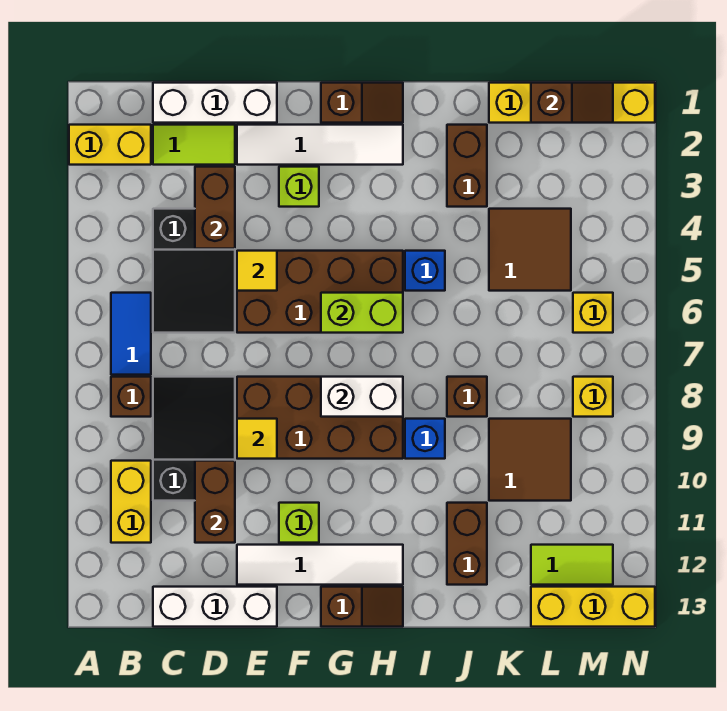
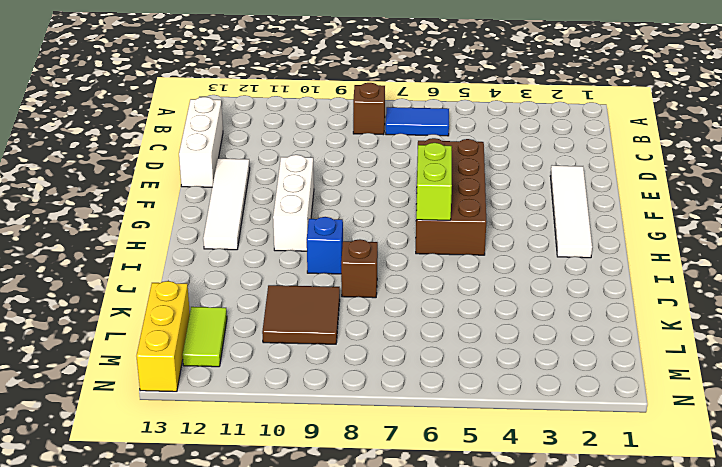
white brick F10:H10 level 1 -> white brick C1:E1 level 1
none -> yellow brick A2:B2 level 1
none -> yellow brick B10:B11 level 1
none -> lime tile C2:D2 level 1
none -> black slope C4:D6 level 1 top 4

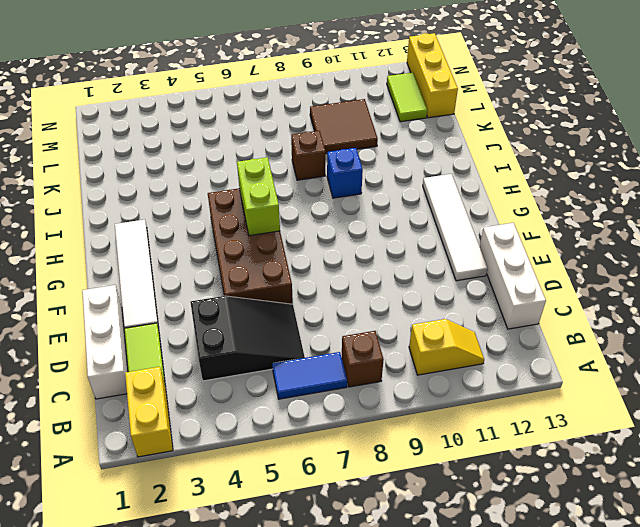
yellow slope B10:B11 level 1 top 10 -> yellow brick B10:B11 level 1
none -> black slope C8:D10 level 1 top 10
none -> brown brick E8:H9 level 1
none -> lime brick F3 level 1
none -> lime brick F11 level 1

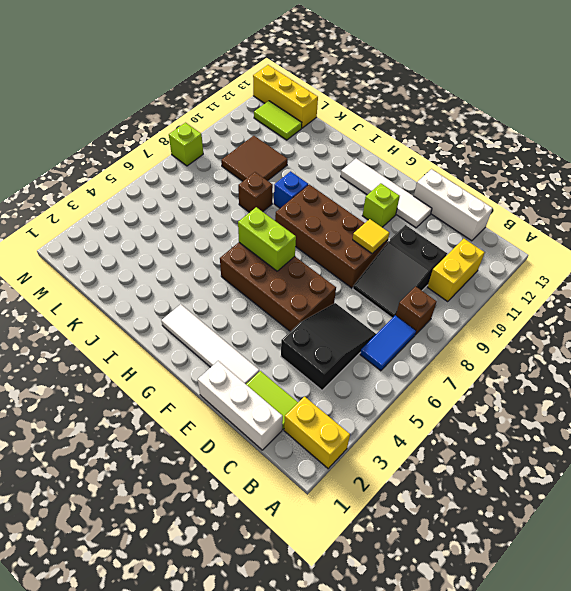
lime brick N8 level 1 -> lime brick F3 level 1
none -> brown slope G1:H1 level 1 top G
none -> brown slope G13:H13 level 1 top G
none -> blue brick I5 level 1
none -> brown brick J2:J3 level 1

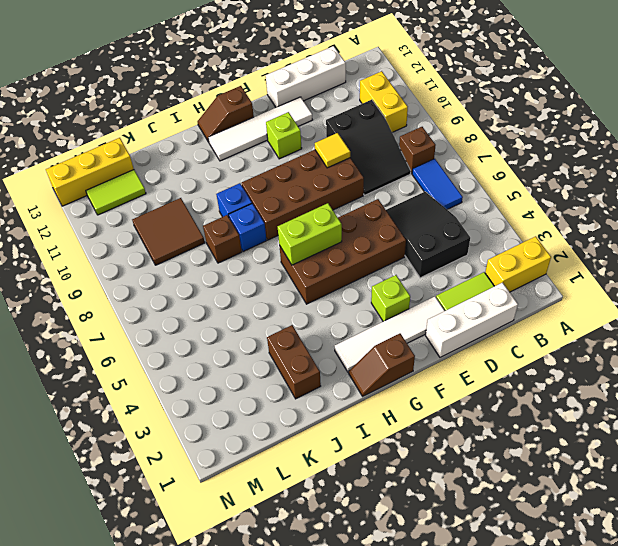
blue brick I8 level 1 -> blue brick I5 level 1
none -> brown brick J11:J12 level 1
none -> yellow brick K1:N1 level 1
none -> brown tile K4:L5 level 1
none -> yellow brick M6 level 1

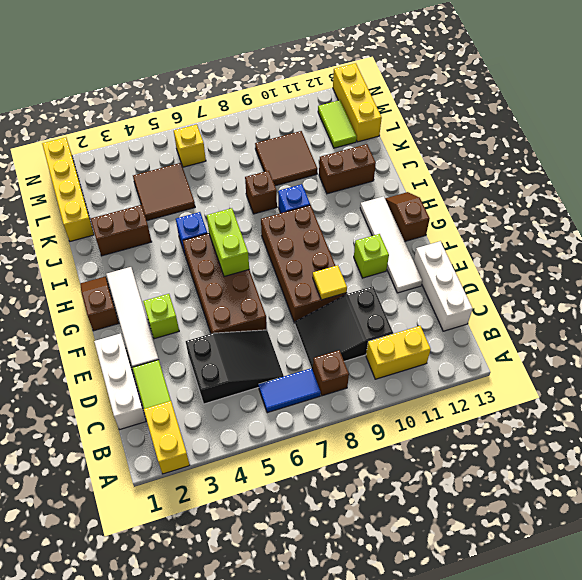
none -> yellow brick M8 level 1
none -> brown brick D3:D4 level 2
none -> brown brick D10:D11 level 2
none -> yellow tile E5 level 2

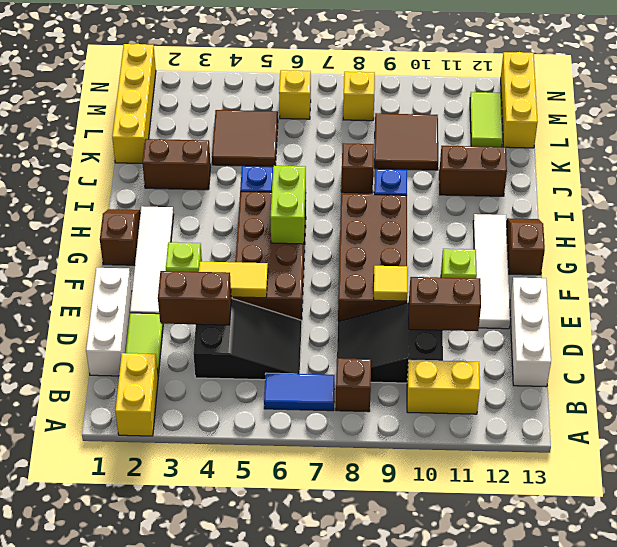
yellow tile E4:E5 level 2 -> yellow tile E5 level 2
none -> white brick G8:H8 level 2
none -> brown slope L1:M1 level 2 top L

